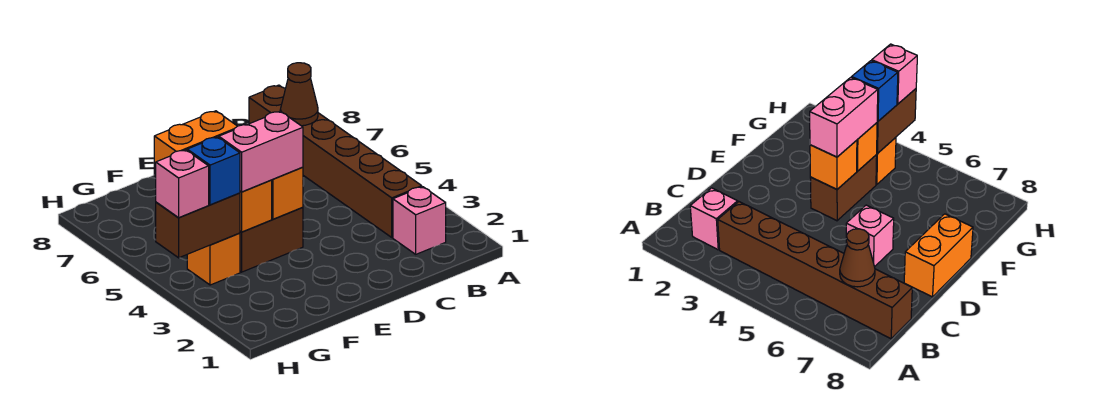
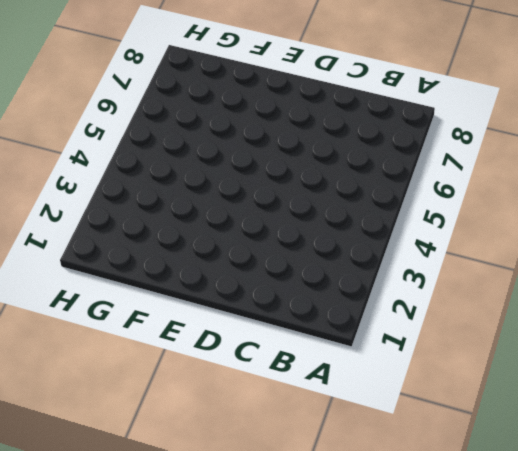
none -> pink brick B2 level 1
none -> brown brick B3:B8 level 1
none -> pink brick D6 level 1

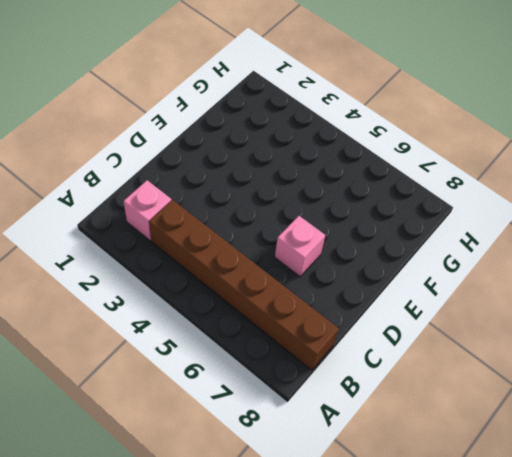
none -> orange brick D8:E8 level 1
none -> brown brick E4:F4 level 1
none -> orange brick G4 level 1

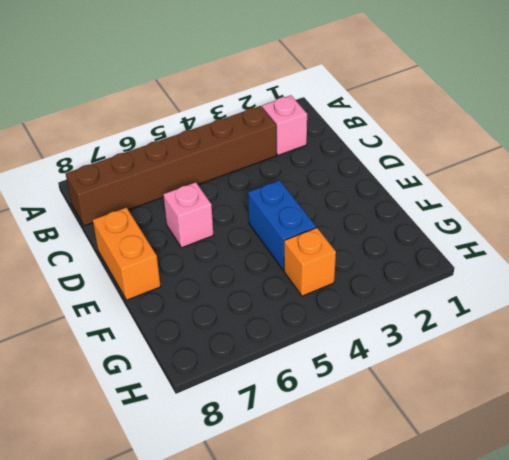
blue brick E4:F4 level 1 -> brown brick E4:F4 level 1
none -> brown cone B7 level 2
none -> orange brick E4 level 2
none -> orange brick F4 level 2

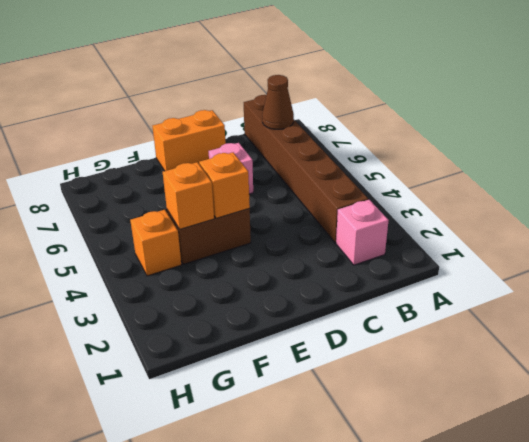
none -> brown brick G4:H4 level 2
none -> pink brick E4:F4 level 3
none -> blue brick G4 level 3

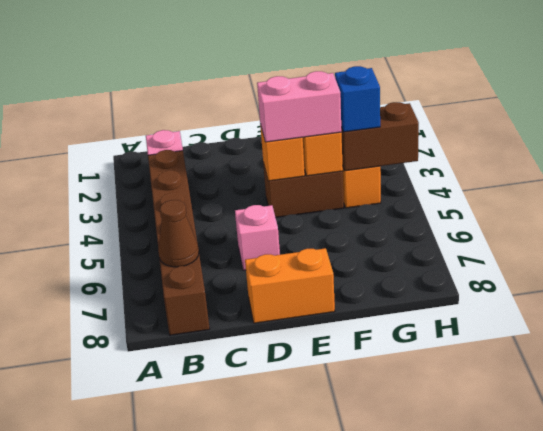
none -> pink brick H4 level 3

